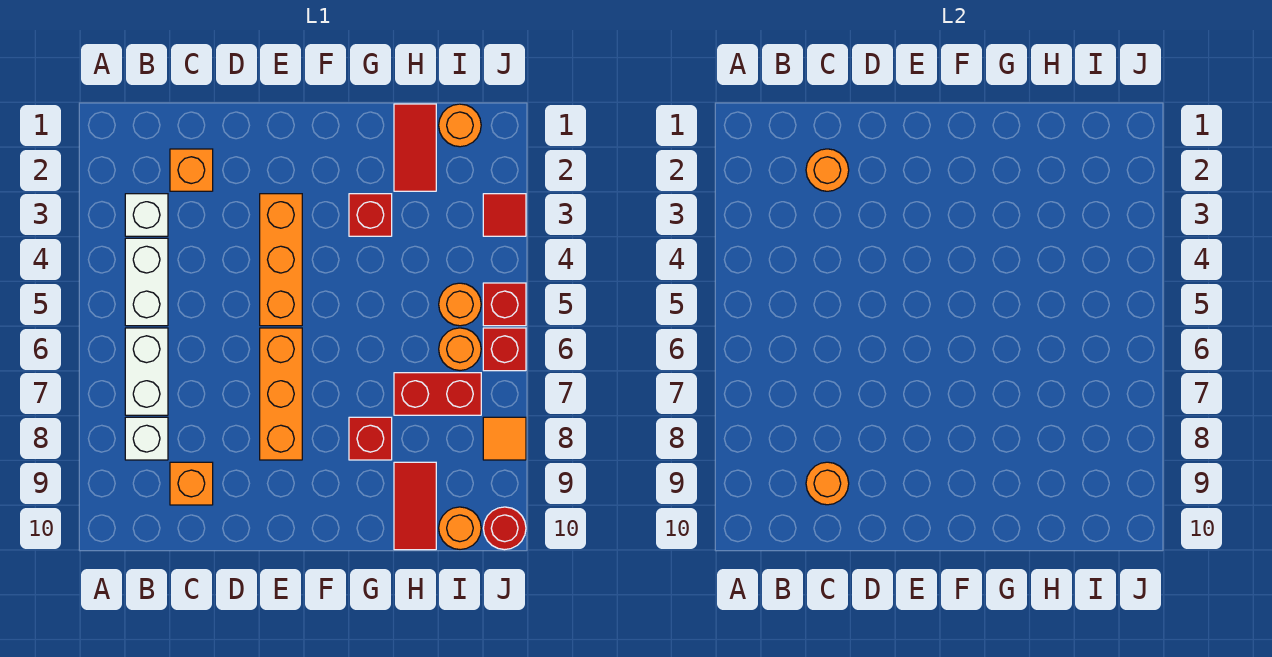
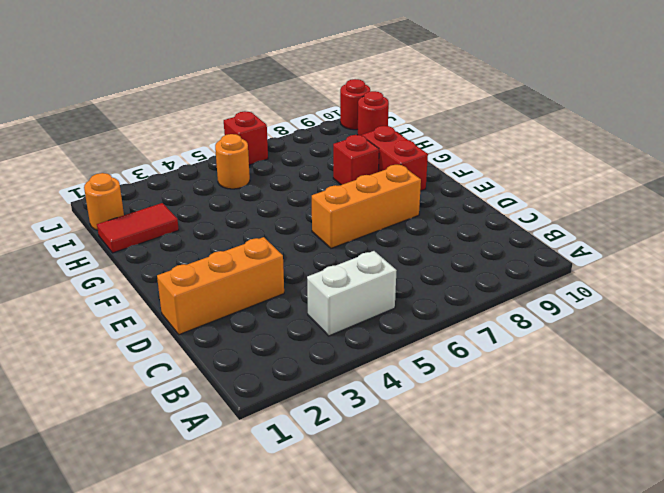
orange brick D1:D3 level 1 -> orange brick E3:E5 level 1
red brick F9:G9 level 1 -> red brick H7:I7 level 1
red round brick I10 level 1 -> orange round brick I10 level 1
none -> white brick B3 level 1
none -> white brick B6:B7 level 1
none -> white brick B8 level 1

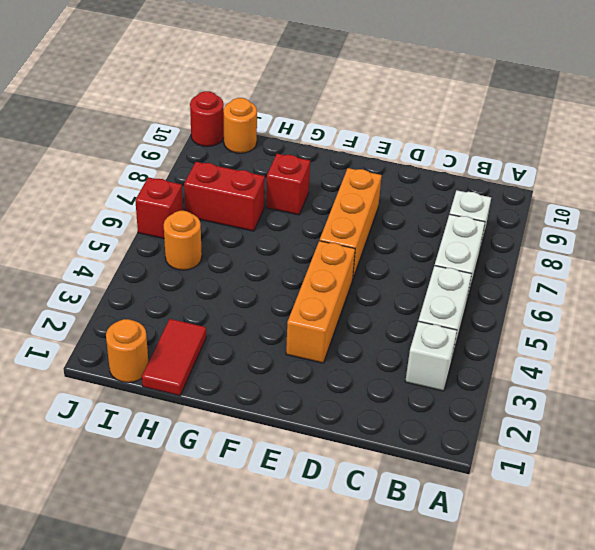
none -> orange brick C2 level 1
none -> orange brick C9 level 1
none -> red brick G3 level 1

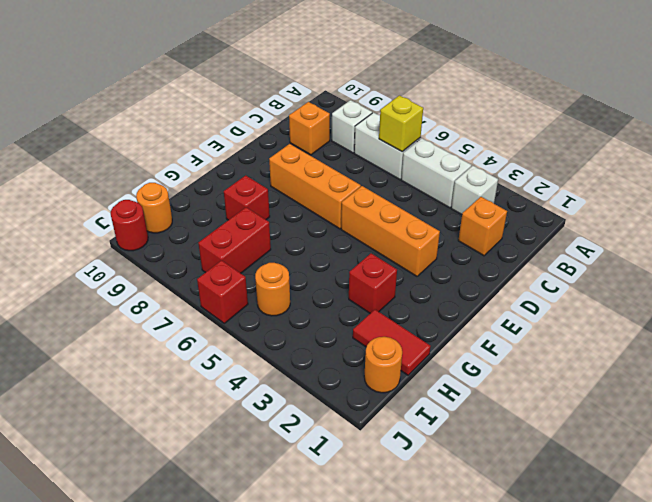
yellow brick B6 level 2 -> none
none -> red tile H9:H10 level 1
none -> orange round brick I6 level 1
none -> red tile J3 level 1

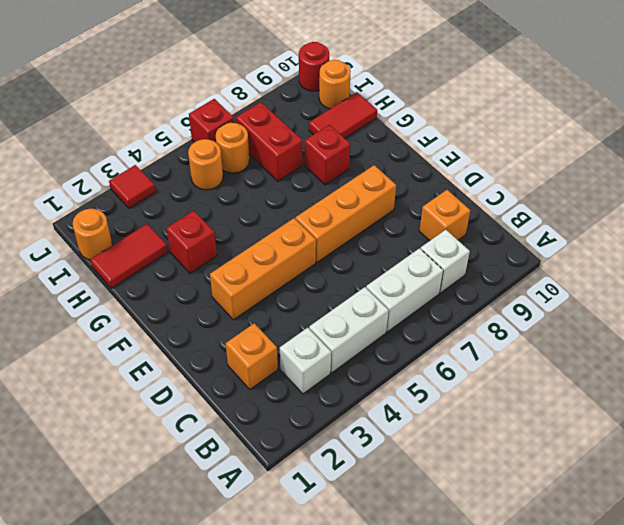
none -> red brick J5 level 1
none -> orange tile J8 level 1
none -> orange round brick C2 level 2

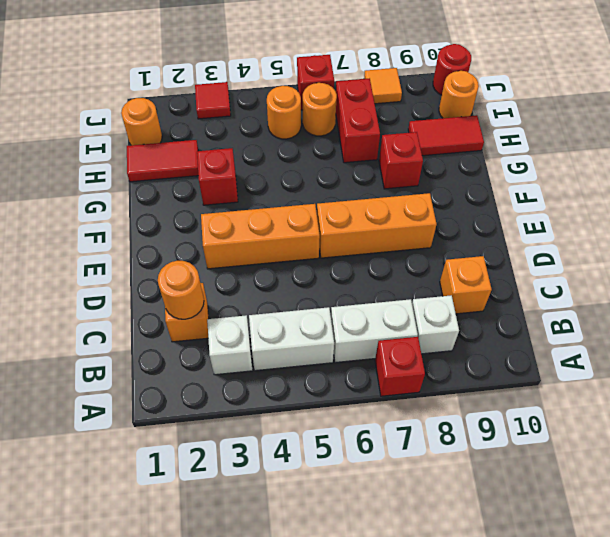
red brick A7 level 1 -> red brick J5 level 1
none -> orange round brick C9 level 2

